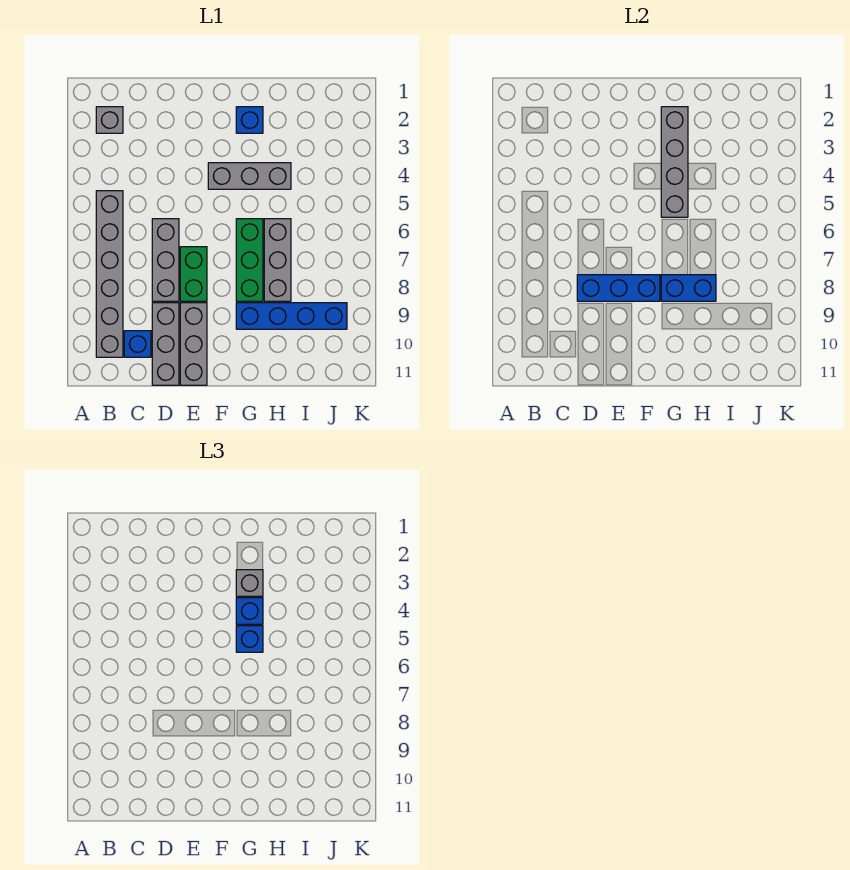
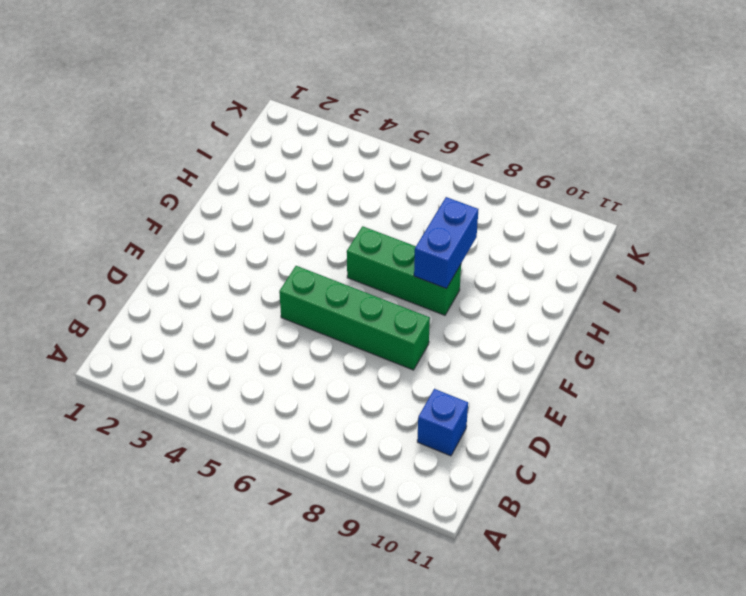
green brick E5:E8 level 1 -> green brick E7:E8 level 1
none -> grey brick B2 level 1
none -> grey brick B5:B10 level 1
none -> grey brick D6:D8 level 1

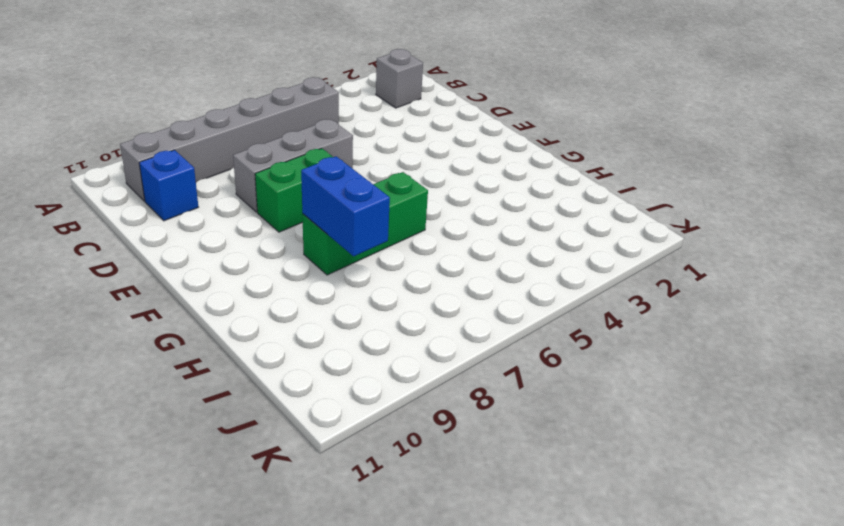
none -> grey brick D9:D11 level 1
none -> grey brick E9:E11 level 1
none -> grey brick F4:H4 level 1

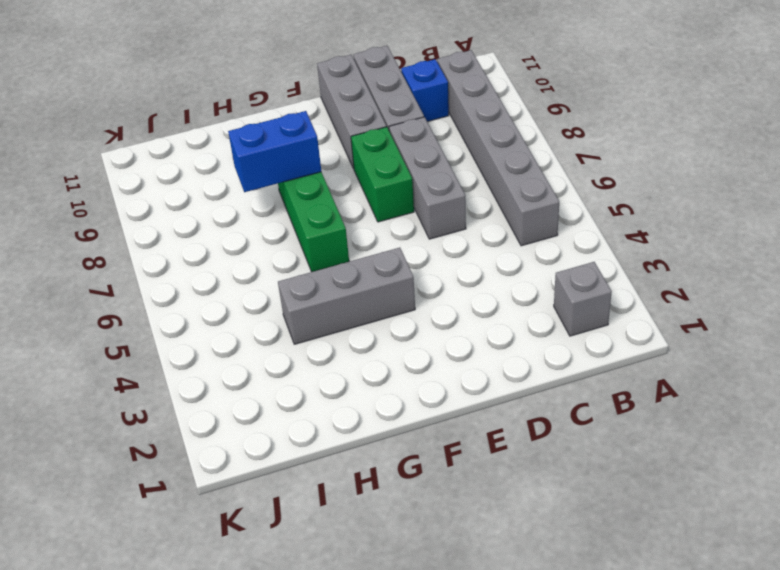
none -> blue brick G2 level 1
none -> blue brick G9:J9 level 1
none -> grey brick H6:H8 level 1

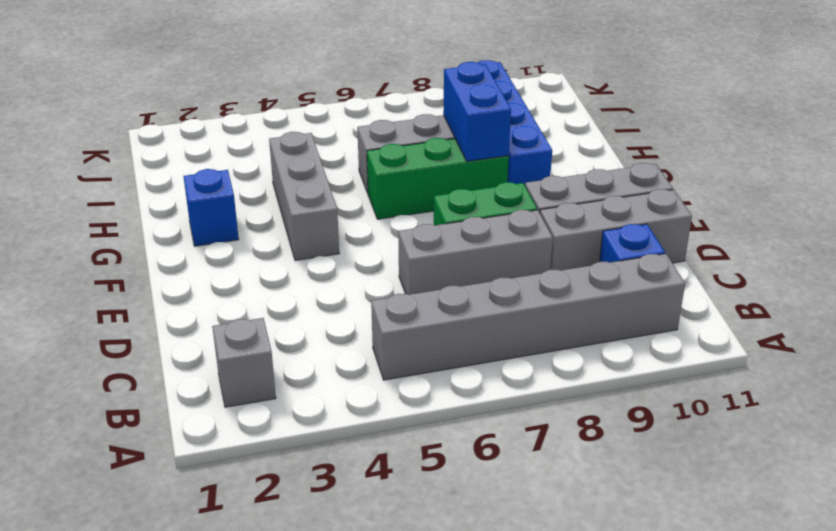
none -> blue brick D8:F8 level 2
none -> grey brick G2:G5 level 2
none -> grey brick G3 level 3

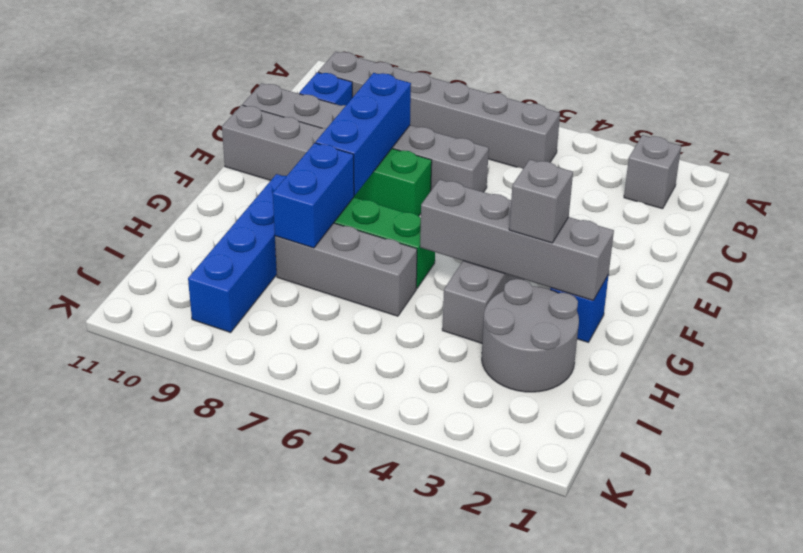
grey round brick H2:I3 level 1 -> none
none -> blue brick G4 level 3
none -> blue brick G5 level 3

